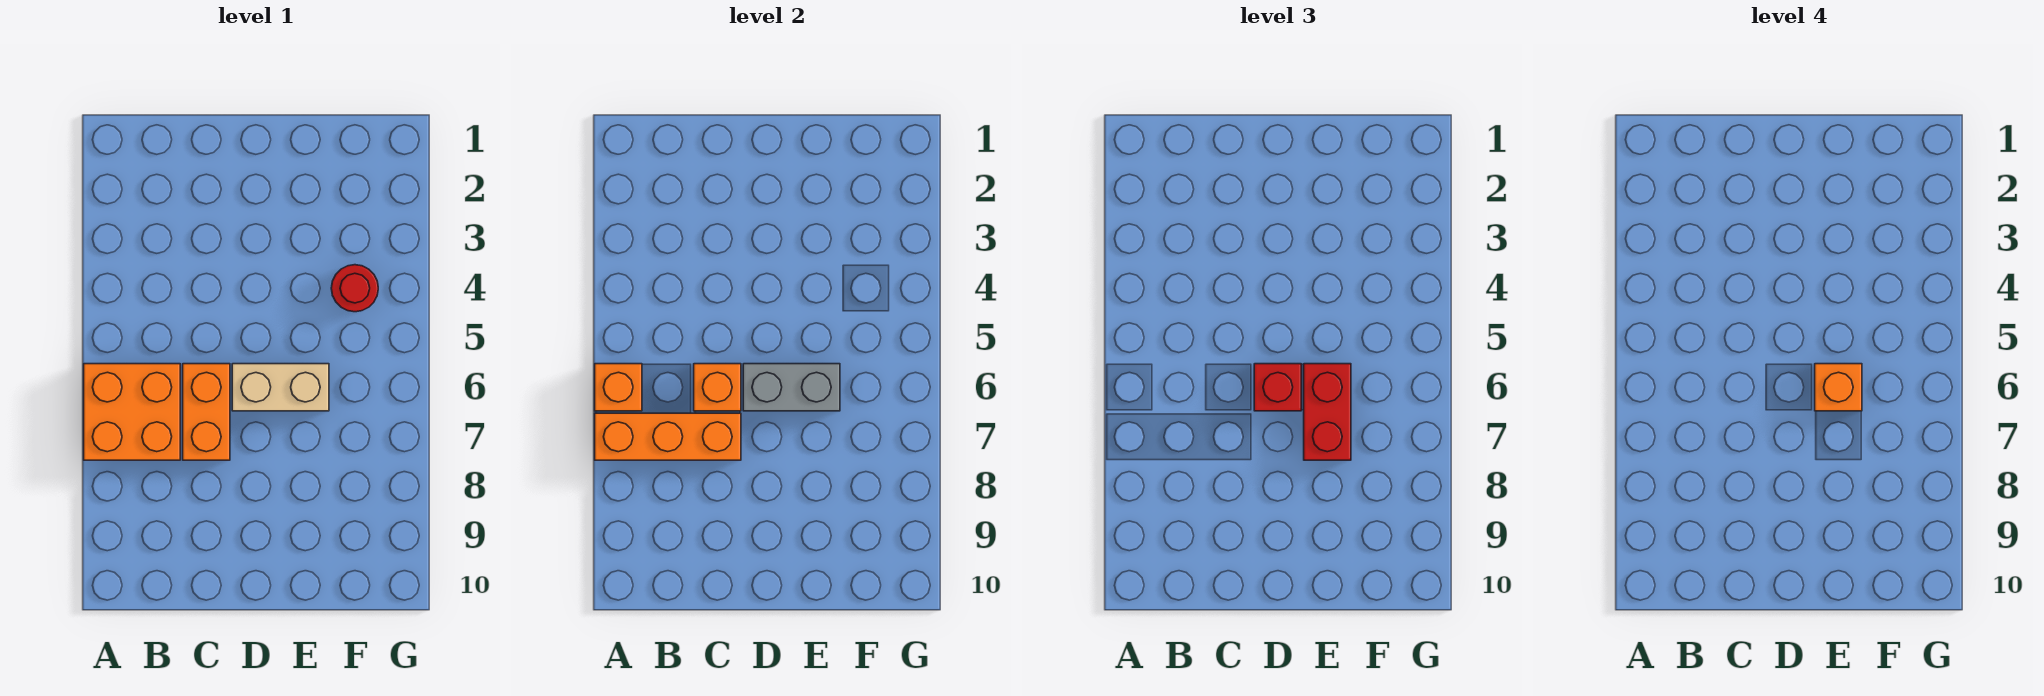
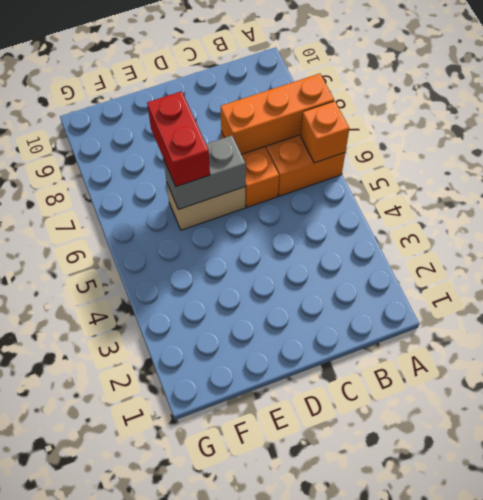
none -> red round brick F4 level 1
none -> orange brick C6 level 2

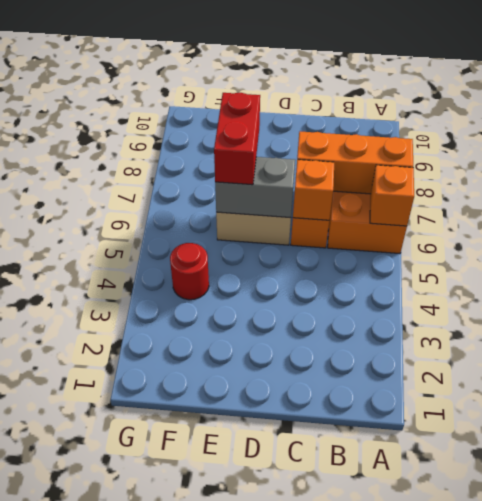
none -> red brick D6 level 3
none -> orange brick E6 level 4

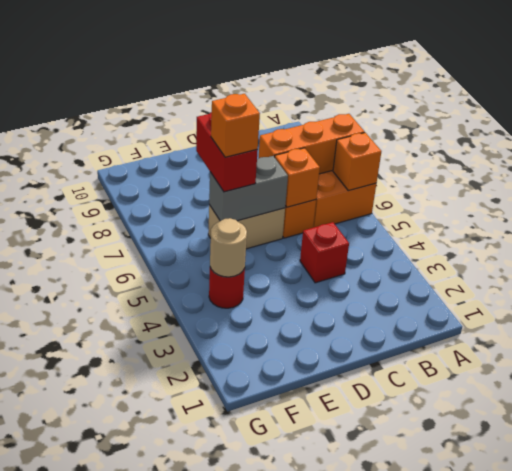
red brick C4 level 1 -> red brick D6 level 3
tan round brick F4 level 2 -> none

